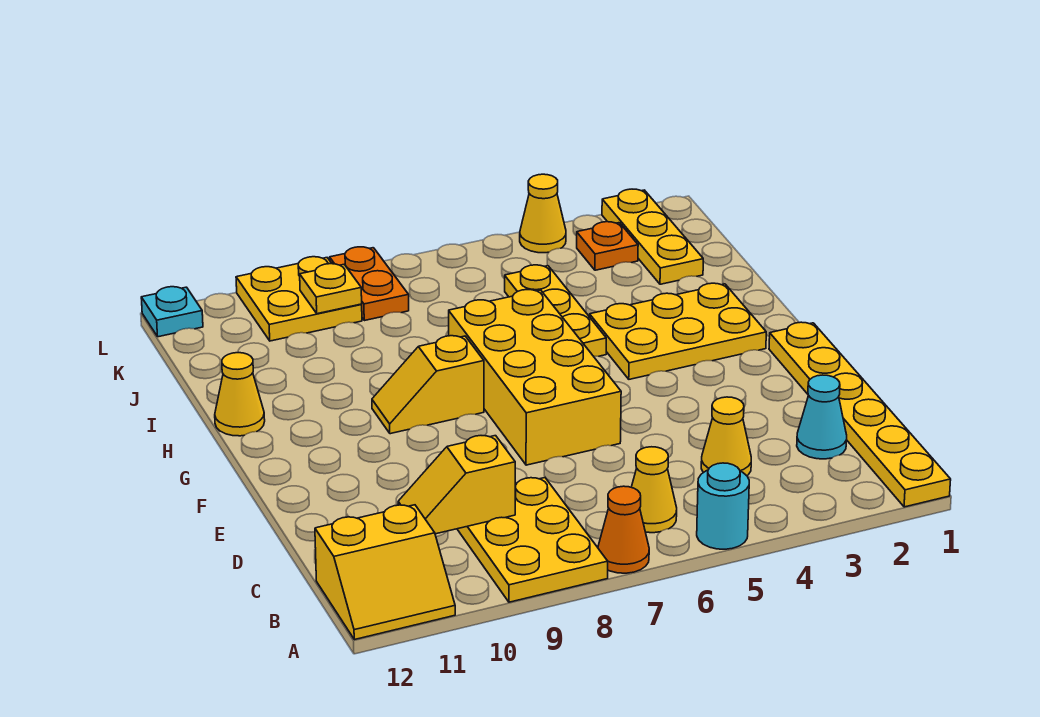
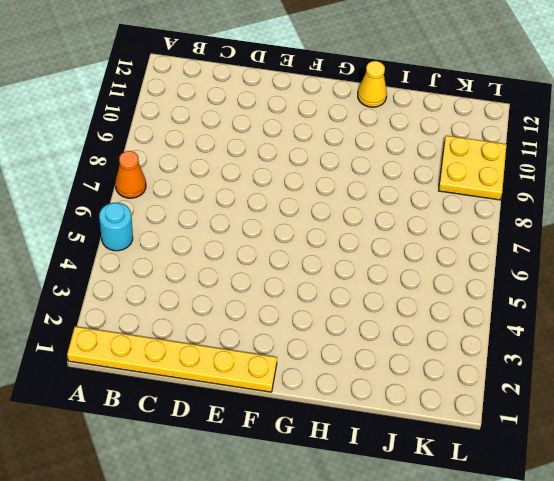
none -> yellow plate A8:C9 level 1
none -> yellow slope A11:B12 level 1 top B
none -> yellow cone B6 level 1

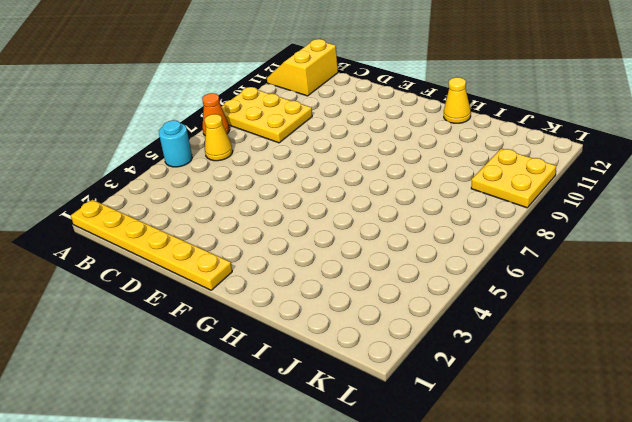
none -> cyan cone C2 level 1
none -> yellow cone C4 level 1
none -> yellow brick E6:H7 level 1

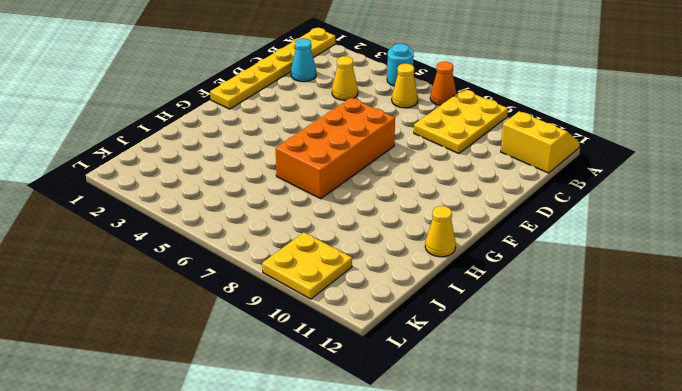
orange brick E6:H7 level 1 -> yellow brick E6:H7 level 1
none -> yellow plate G2:H4 level 1
none -> yellow slope G8:G9 level 1 top 8
none -> yellow plate H5:J5 level 1

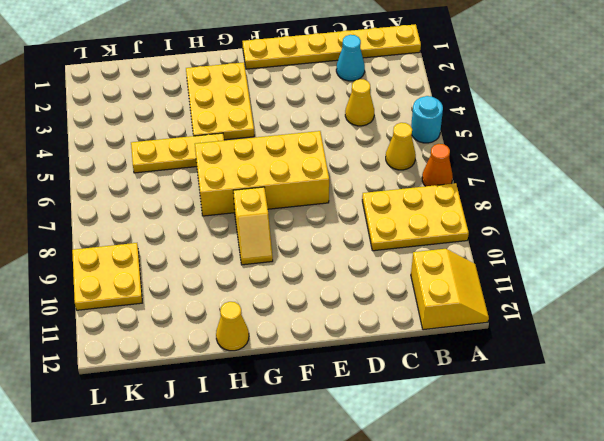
none -> yellow plate J2:L2 level 1
none -> orange plate K3 level 1
none -> orange plate K8:L8 level 1

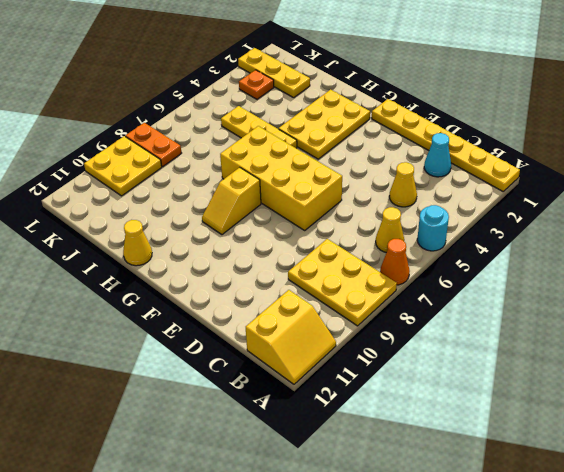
none -> yellow cone L4 level 1
none -> cyan plate L12 level 1
none -> yellow slope C9:C10 level 2 top 9

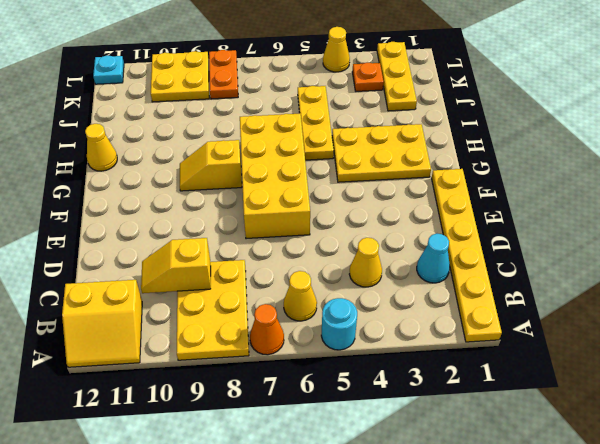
none -> yellow plate K9 level 2

